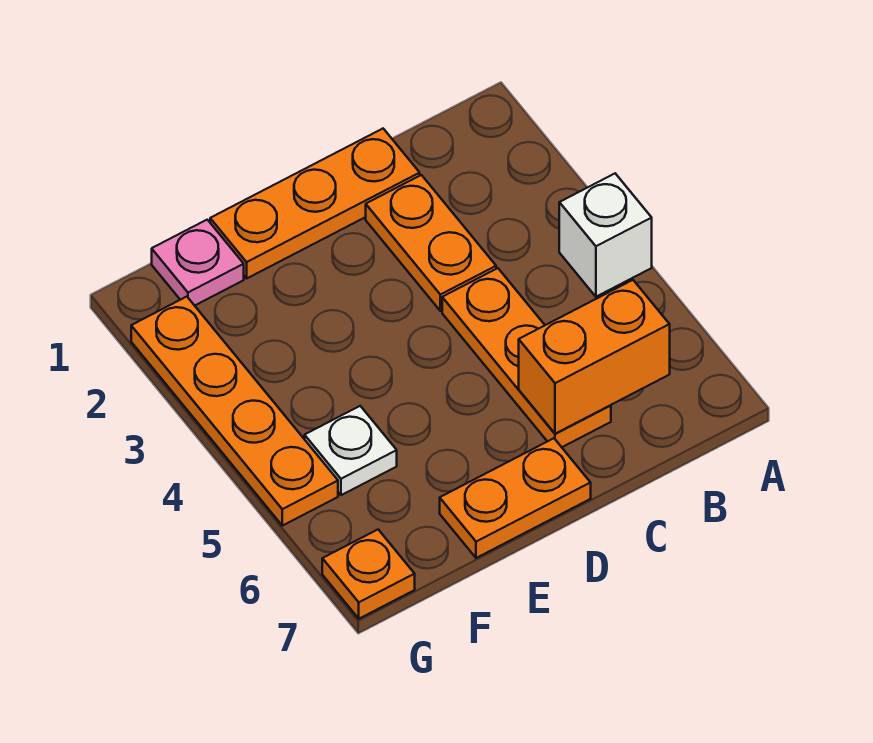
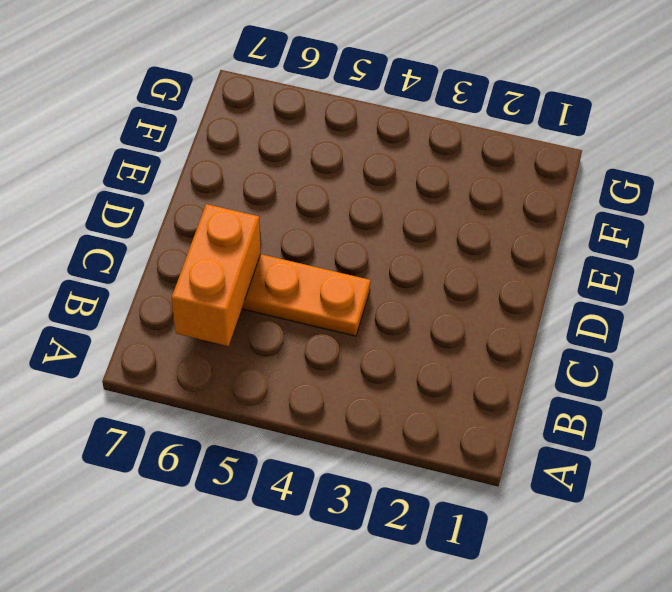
none -> white brick A4 level 1
none -> orange plate C1:E1 level 1

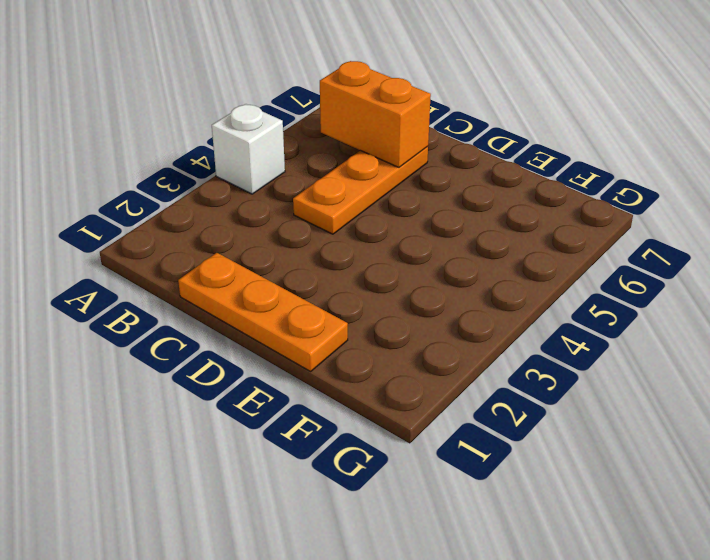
none -> orange plate C2:C3 level 1
none -> orange plate D7:E7 level 1

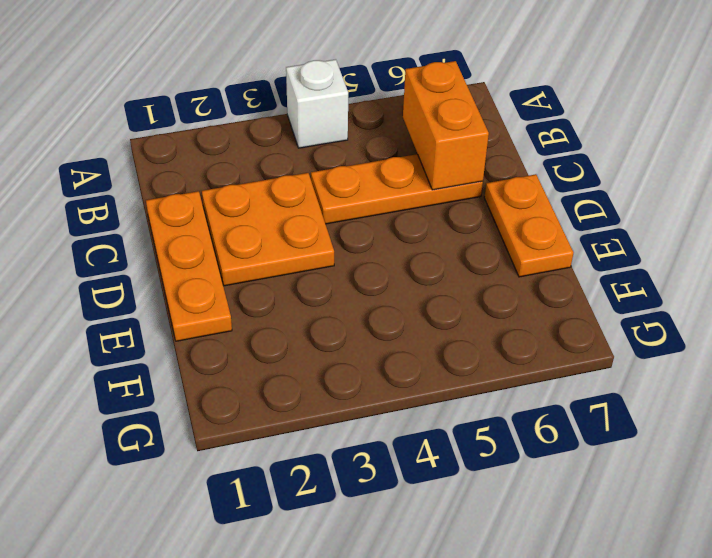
orange plate C2:D3 level 1 -> orange plate C2:C3 level 1
none -> pink plate F1 level 1
none -> white plate F5 level 1

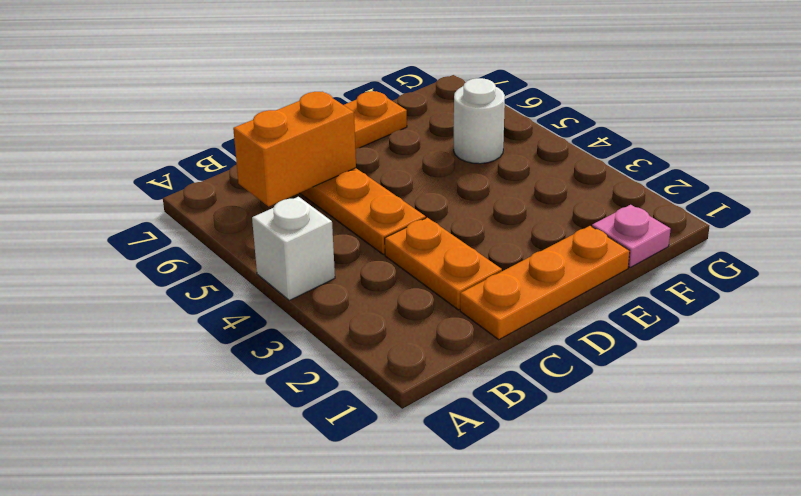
white round brick F5 level 1 -> white plate F5 level 1
none -> orange plate G2:G5 level 1
none -> orange plate G7 level 1

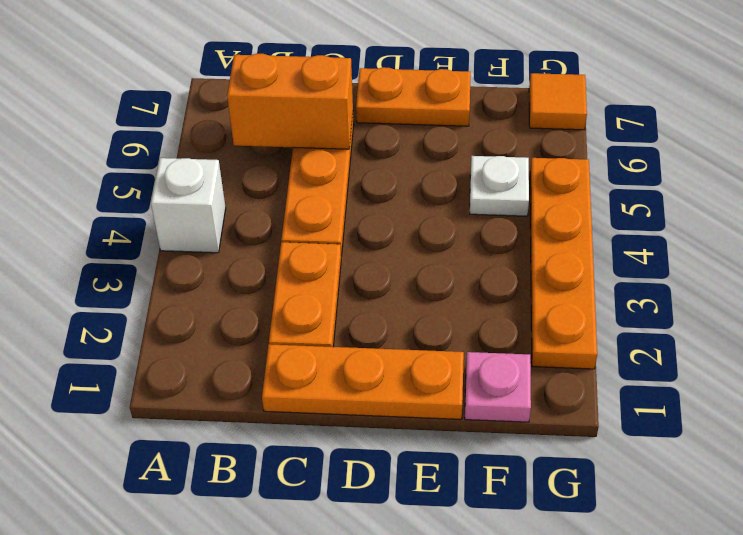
orange tile G7 level 1 -> orange plate G7 level 1

